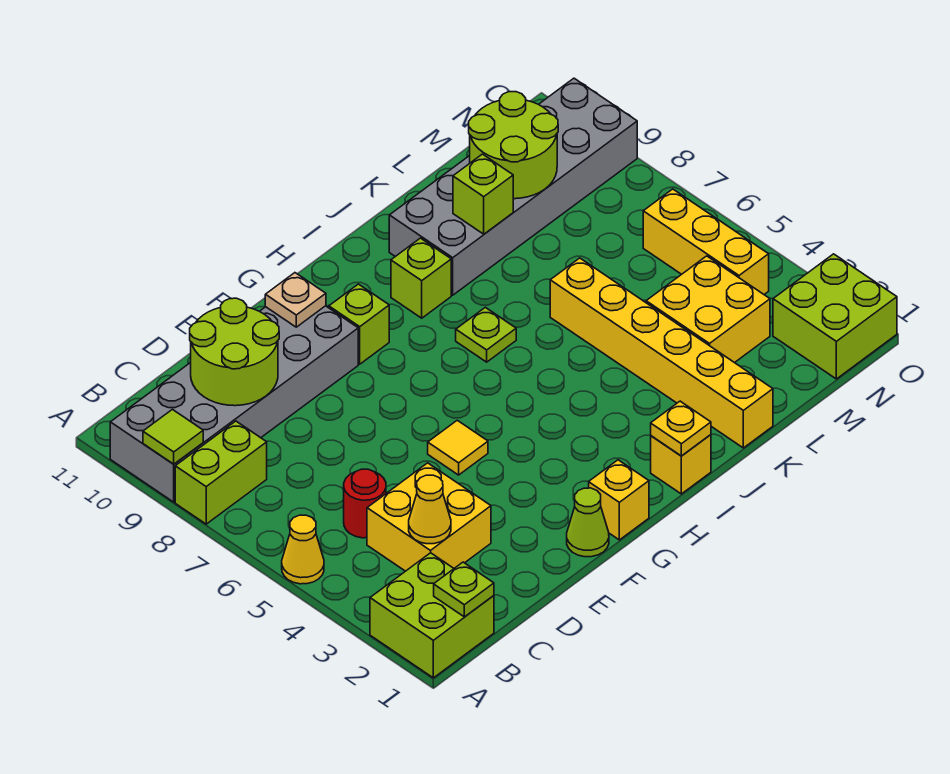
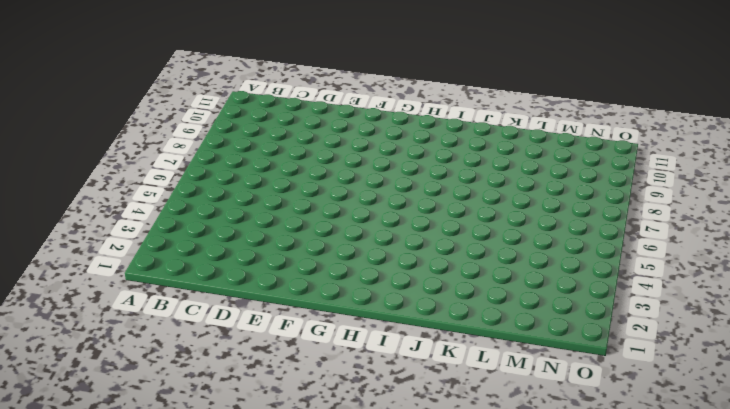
none -> lime brick A1:B2 level 1
none -> yellow cone A5 level 1
none -> lime brick A8:B8 level 1

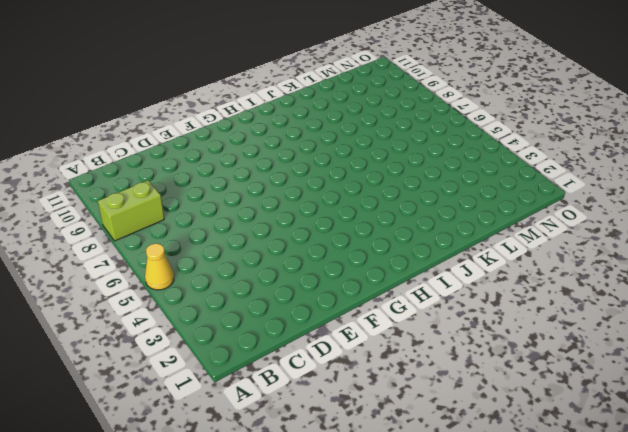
none -> lime brick A1:B2 level 1
none -> grey brick A9:F10 level 1
none -> yellow brick C3:D4 level 1

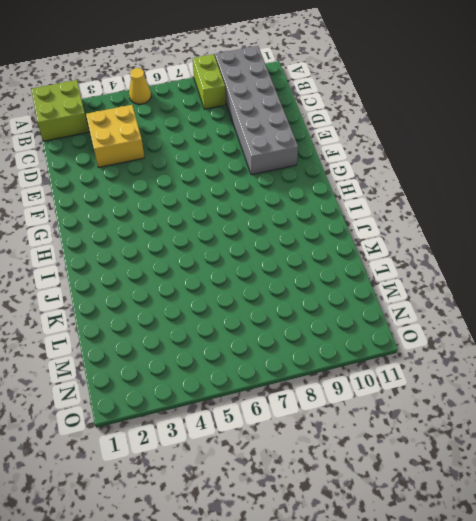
none -> red round brick C5 level 1
none -> lime cone F1 level 1
none -> yellow tile F5 level 1

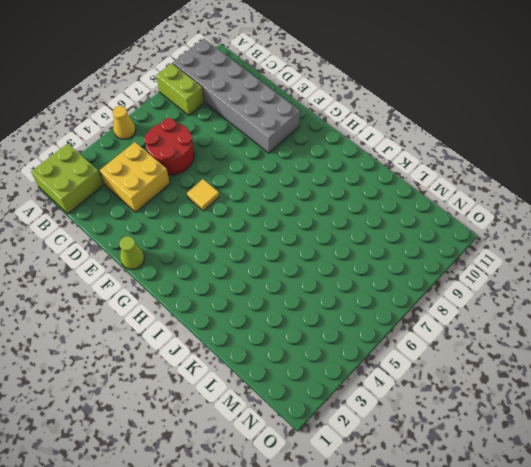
red round brick C5:D6 level 1 -> red round brick C5 level 1
none -> yellow brick G1 level 1
none -> lime brick G9 level 1
none -> yellow brick I1 level 1

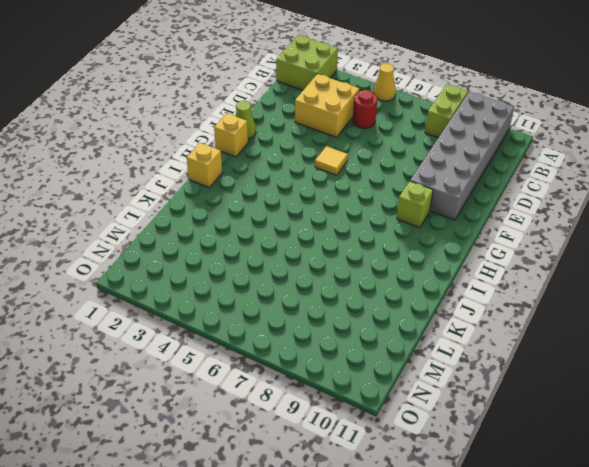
none -> lime plate I7 level 1
none -> lime brick I9 level 1
none -> grey brick J9:O10 level 1

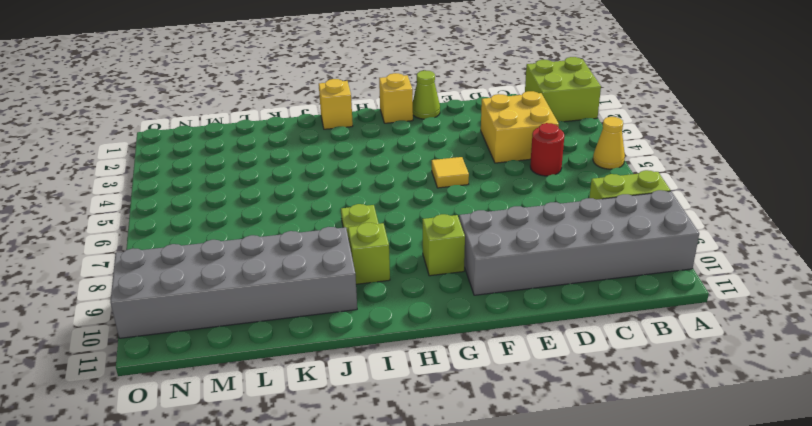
none -> yellow brick K1:K6 level 1
none -> yellow brick L3:M4 level 1
none -> lime brick N1:O2 level 1

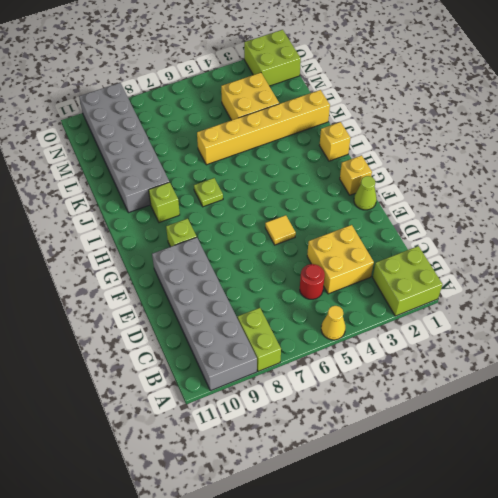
none -> yellow brick N4:N6 level 1
none -> lime tile A9 level 2
none -> lime plate B1 level 2

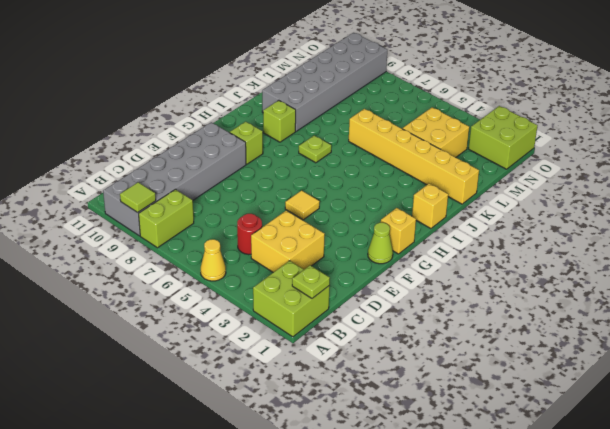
none -> yellow brick N4:N6 level 1
none -> yellow cone C3 level 2
none -> lime round brick C9:D10 level 2

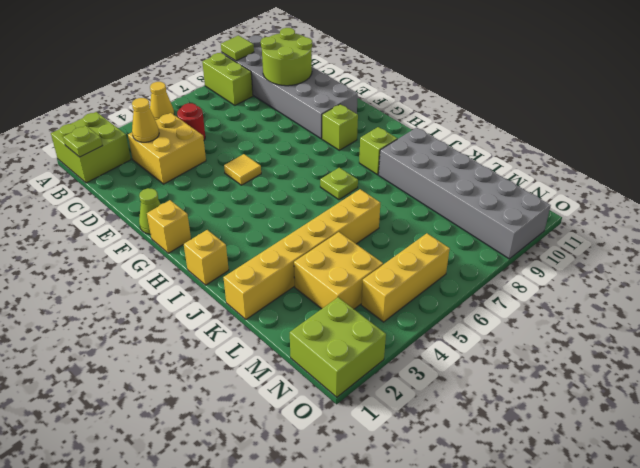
none -> tan plate F10 level 2
none -> yellow plate I1 level 2
none -> lime brick K9 level 2

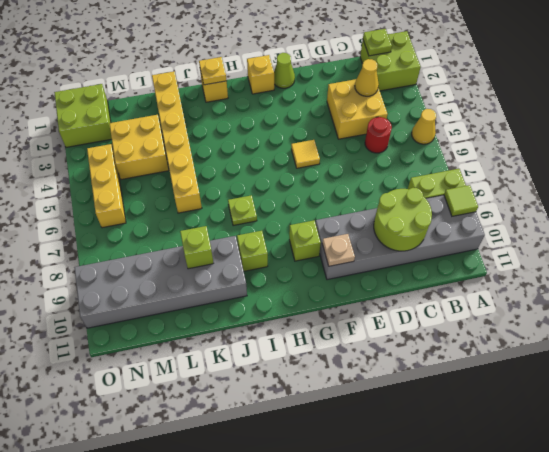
none -> lime round brick L9:M10 level 2

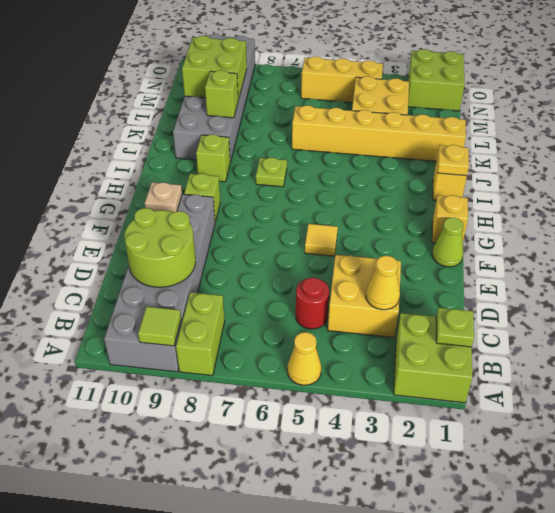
lime brick L9:M10 level 2 -> lime round brick L9:M10 level 2

